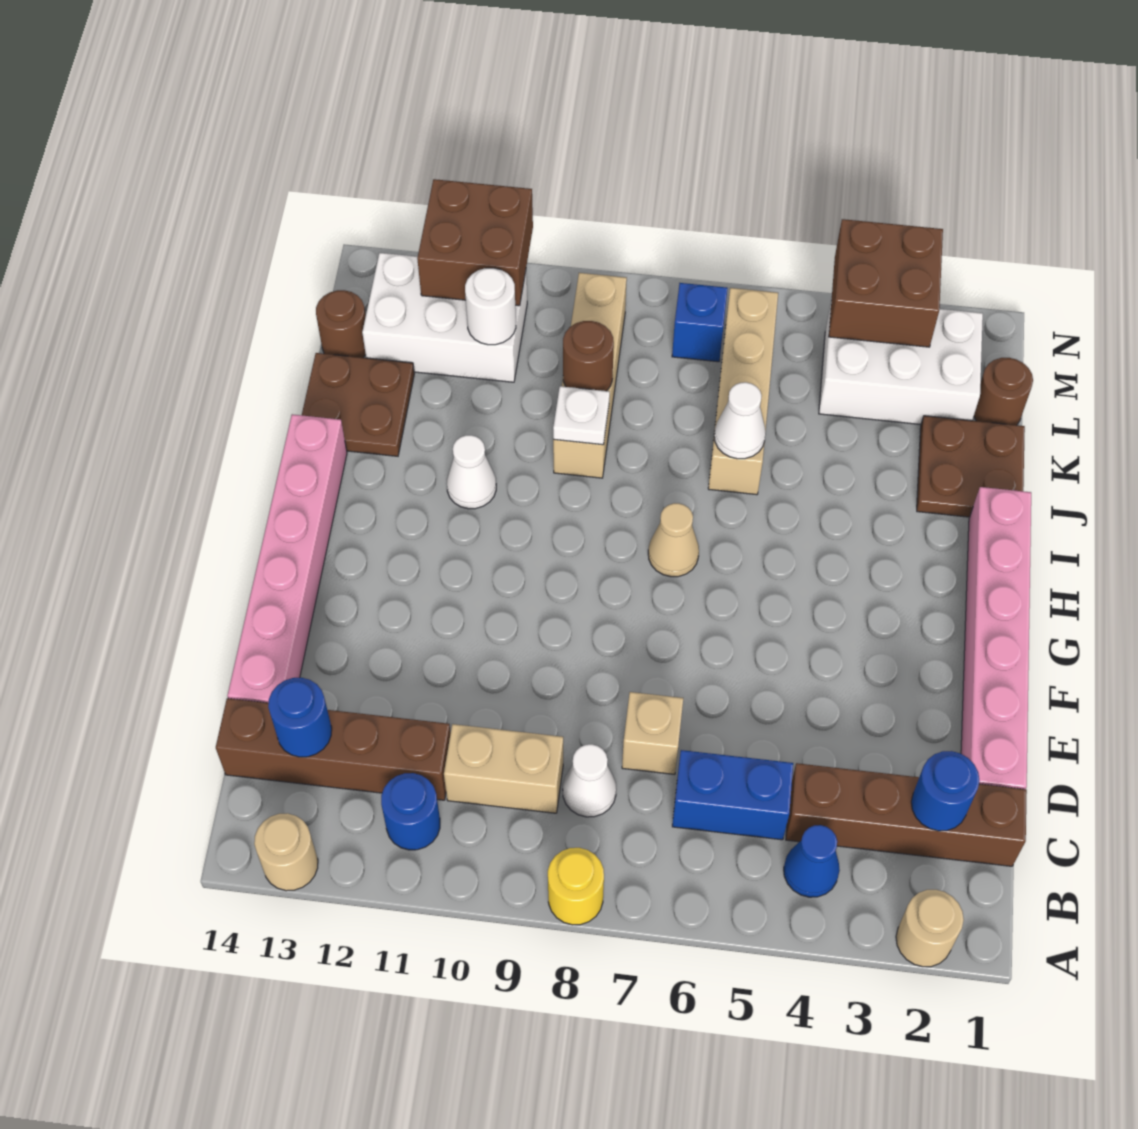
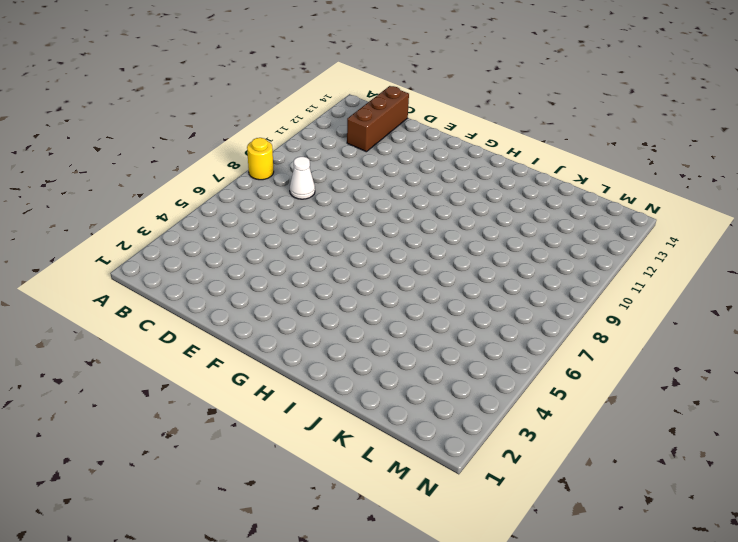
brown brick C12:C14 level 1 -> brown brick C11:C14 level 1
none -> tan round brick A2 level 1
none -> tan round brick A13 level 1
none -> blue cone B4 level 1
none -> blue round brick B11 level 1

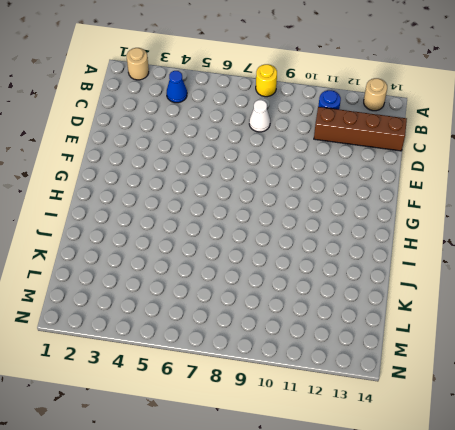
none -> brown brick C1:C4 level 1
none -> blue brick C5:C6 level 1
none -> tan brick C9:C10 level 1
none -> pink brick D1:I1 level 1

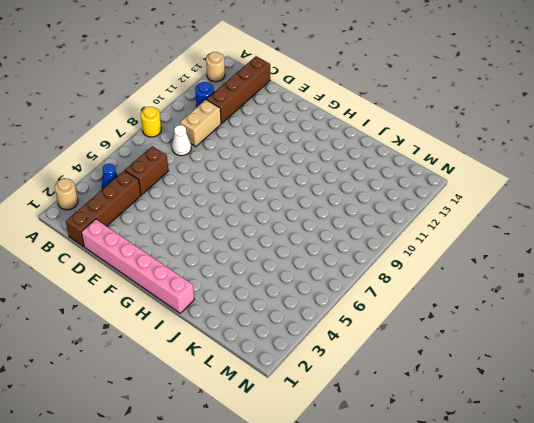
brown brick C5:C6 level 1 -> blue brick C5:C6 level 1
none -> tan brick D7 level 1
none -> pink brick D14:I14 level 1
none -> tan cone H7 level 1
none -> white cone I11 level 1

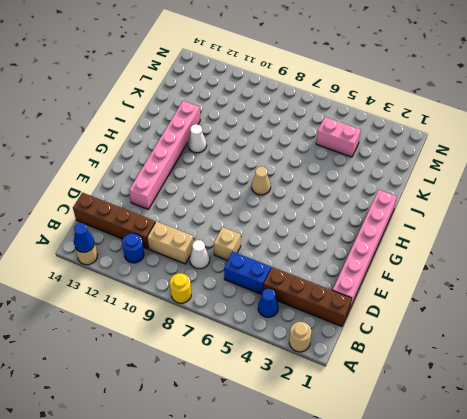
blue cone A13 level 2 -> none
pink brick E12:J12 level 1 -> pink brick D14:I14 level 1
pink brick L4:L5 level 1 -> white brick L2:M4 level 1
none -> brown plate J1:K2 level 1
none -> tan brick J6:M6 level 1
none -> tan brick J9:M9 level 1
none -> brown plate J13:K14 level 1

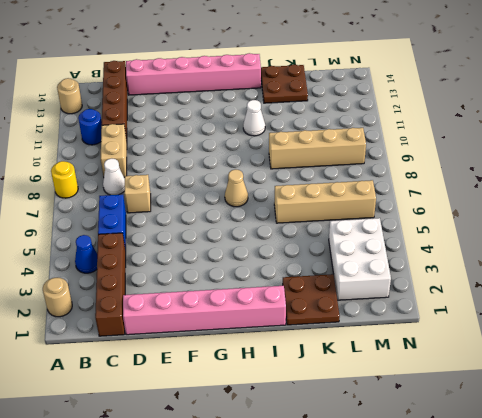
none -> brown round brick L1 level 1
none -> white brick L11:M13 level 1
none -> brown round brick L14 level 1
none -> blue brick M7 level 1

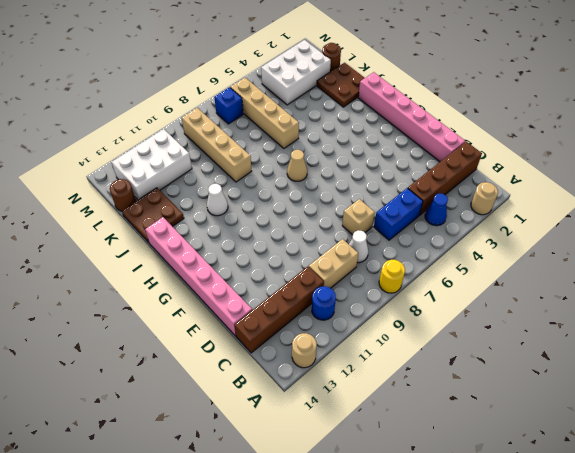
none -> blue round brick C2 level 2
none -> blue round brick C13 level 2
none -> white cone J6 level 2
none -> white plate J9 level 2

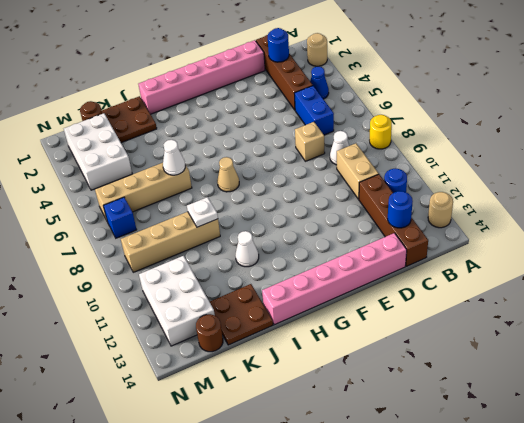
none -> brown round brick K9 level 2
none -> white round brick L11 level 2
none -> brown brick M3:N4 level 2
none -> brown brick M11:N12 level 2

